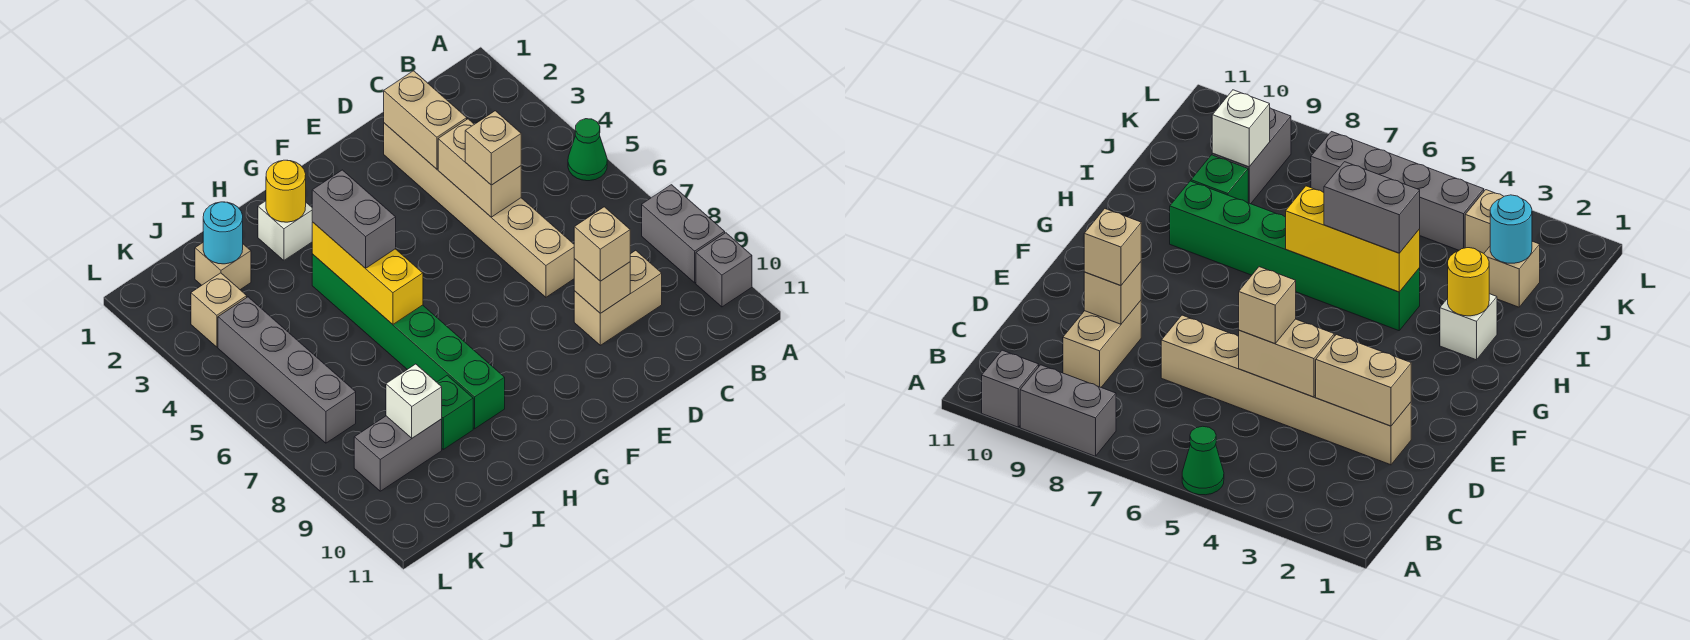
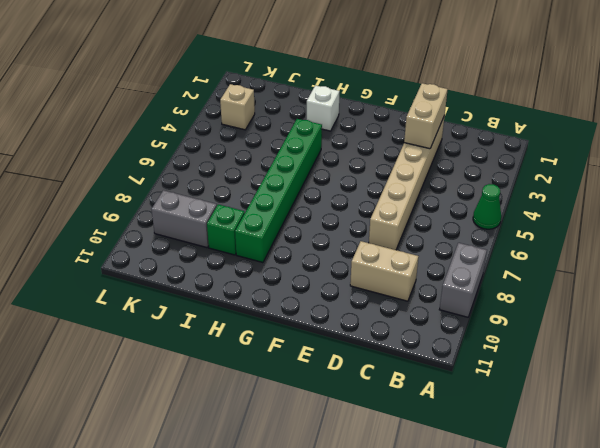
none -> grey brick A10 level 1
none -> tan brick J2 level 1
none -> grey brick K4:K7 level 1

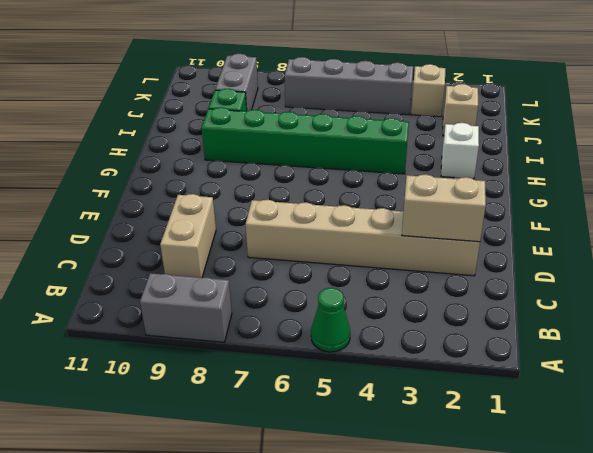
none -> grey brick A10 level 1
none -> tan brick D4:D5 level 2
none -> tan brick D9 level 2

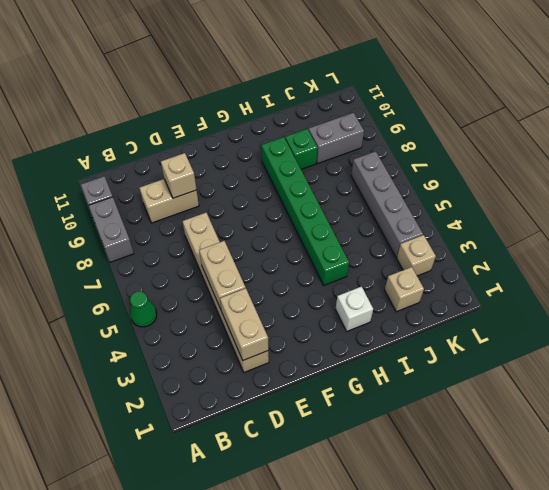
none -> yellow round brick H2 level 2
none -> yellow brick H4:H6 level 2
none -> cyan round brick J2 level 2

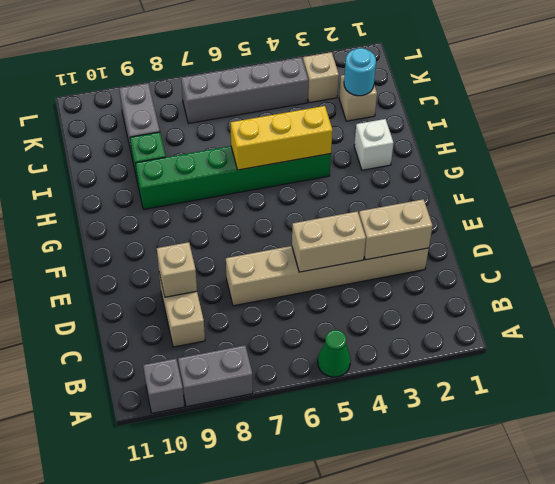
none -> yellow round brick H2 level 2
none -> white brick J9 level 2
none -> tan brick D5 level 3

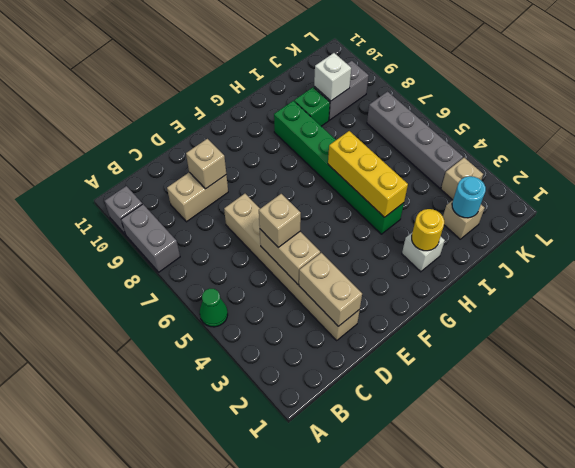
none -> tan brick D9 level 3
none -> grey brick H4:H5 level 3

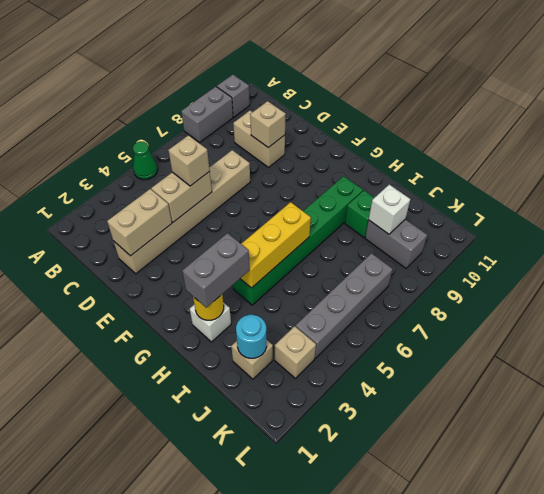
grey brick H2:H3 level 3 -> grey brick H4:H5 level 3
none -> tan brick D9 level 3

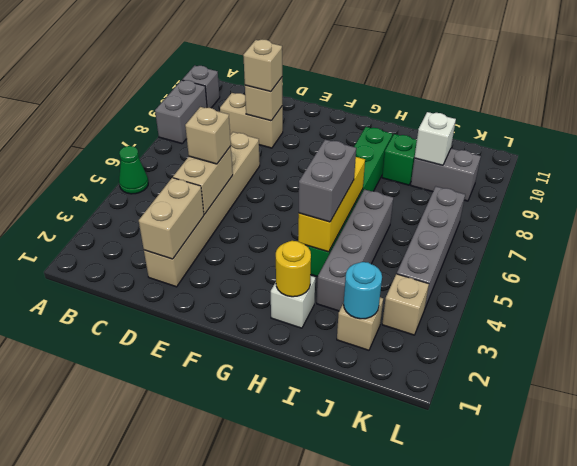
grey brick I3:I6 level 1 -> none

